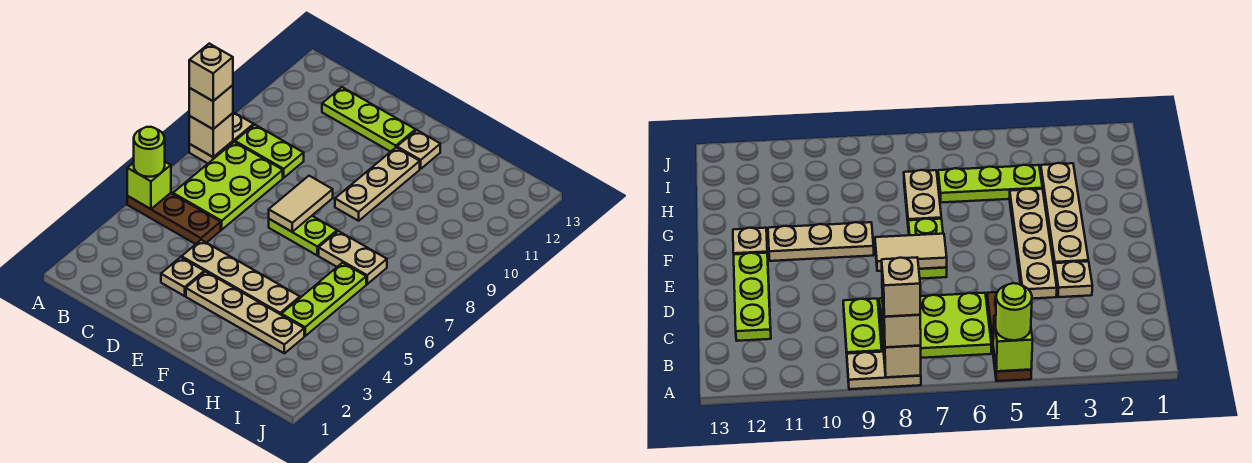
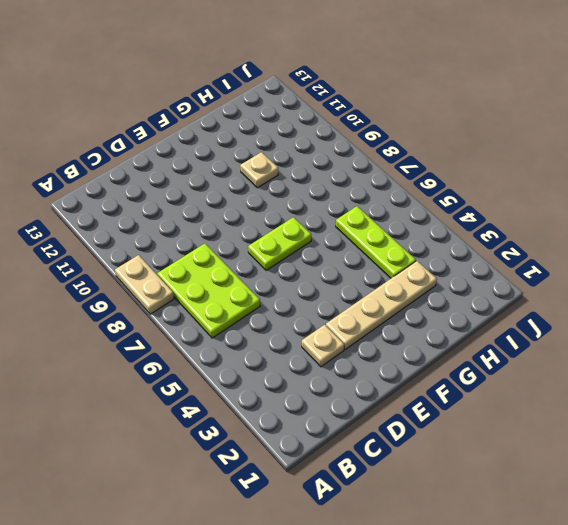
tan plate G10 level 1 -> tan plate F12 level 1
none -> brown plate A5:C5 level 1
none -> lime plate B9:C9 level 1
none -> lime plate C12:E12 level 1

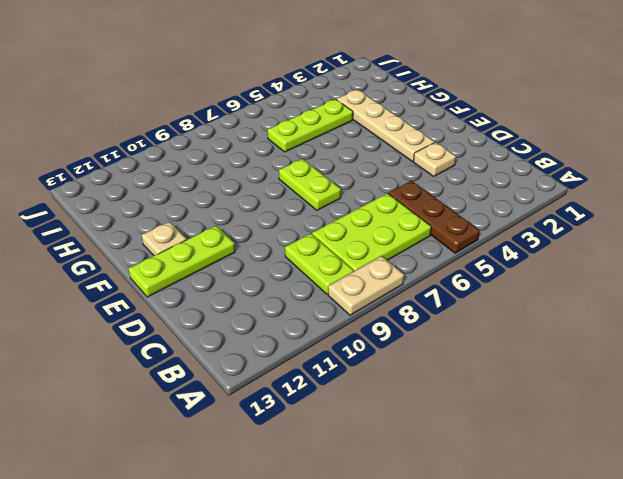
lime plate E11:E13 level 1 -> lime plate C12:E12 level 1
none -> tan plate D4:G4 level 1
none -> tan plate F9:F11 level 1
none -> tan plate G7:H7 level 1

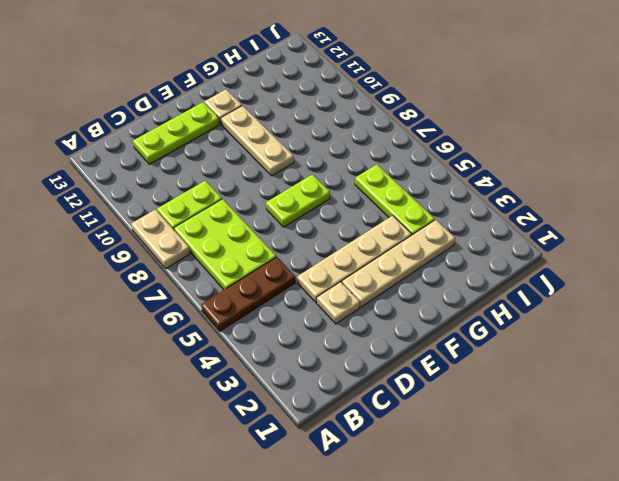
none -> tan plate G7:H7 level 1
none -> lime brick A5 level 2
none -> tan brick A8 level 2

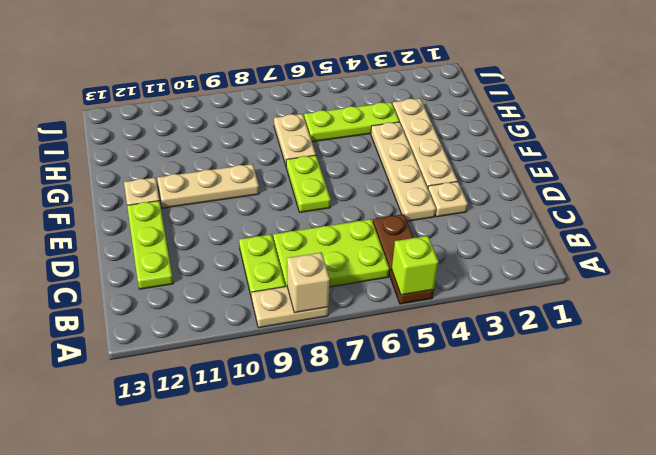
none -> tan tile E7:E8 level 2
none -> lime round brick A5 level 3
none -> tan brick A8 level 3

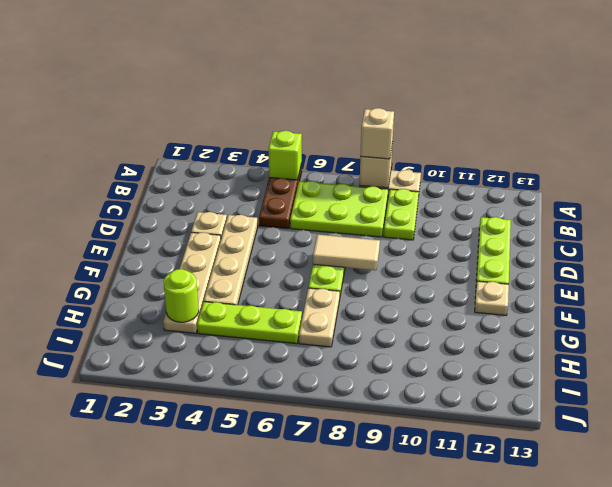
lime round brick H3 level 2 -> lime round brick A5 level 3
none -> tan plate F9:F11 level 1
none -> tan brick A8 level 4

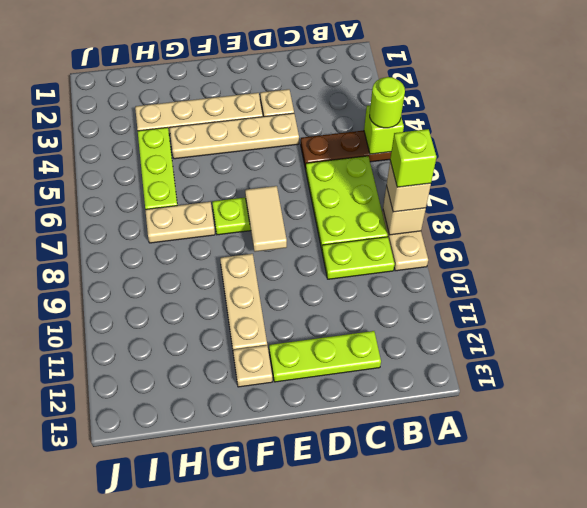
lime brick A8 level 4 -> tan brick A8 level 4

